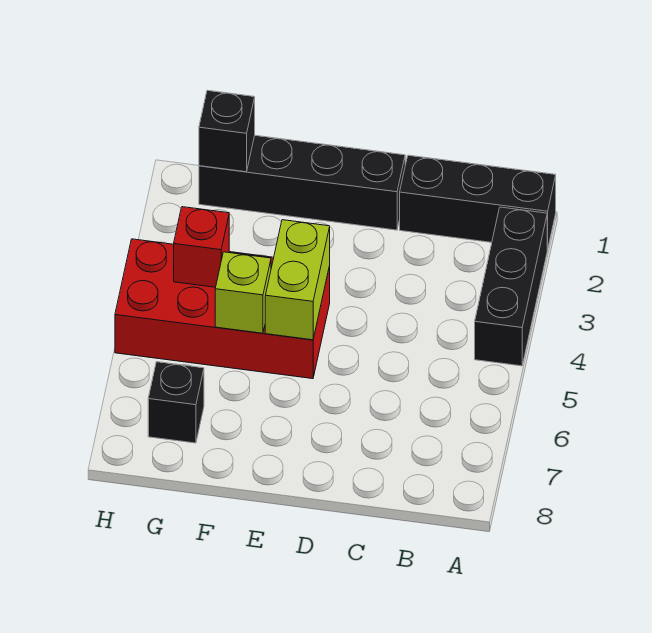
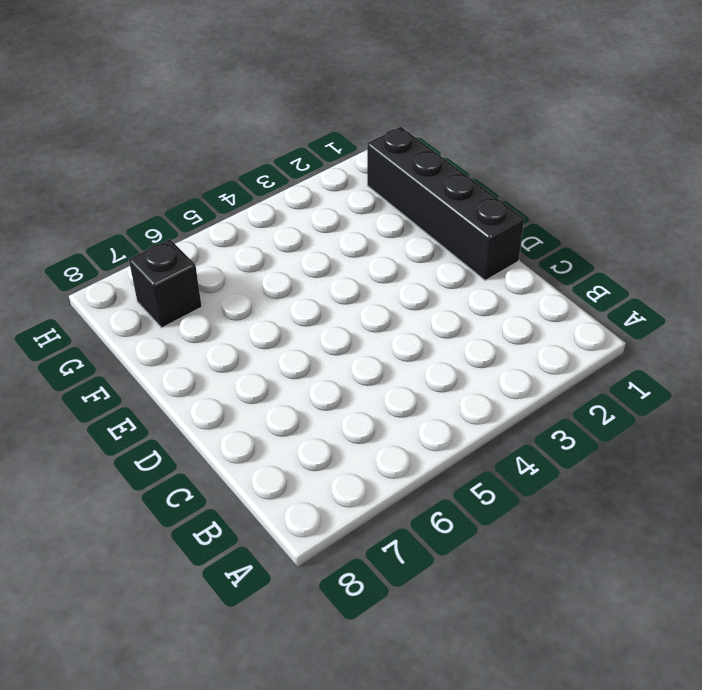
none -> black brick A1:C1 level 1
none -> black brick A2:A4 level 1

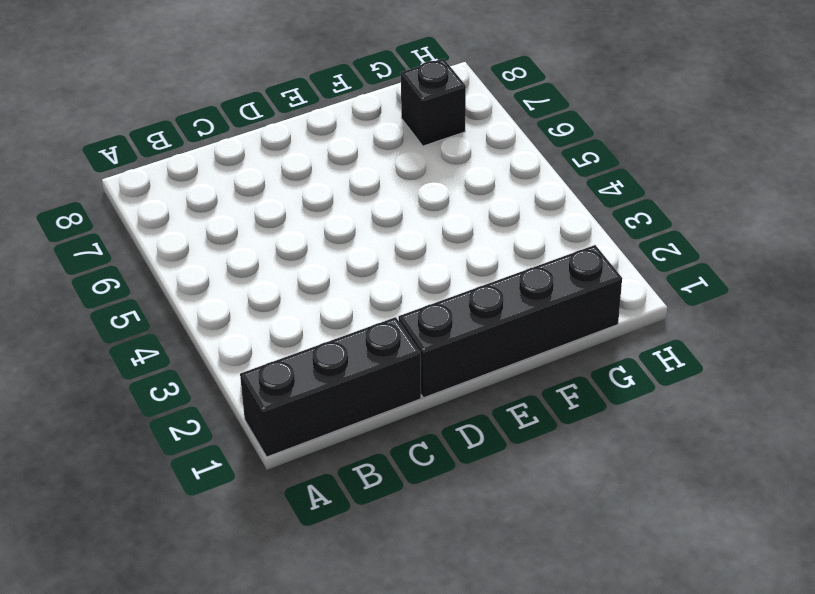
none -> black brick A2:A4 level 1
none -> red brick E4:H5 level 1

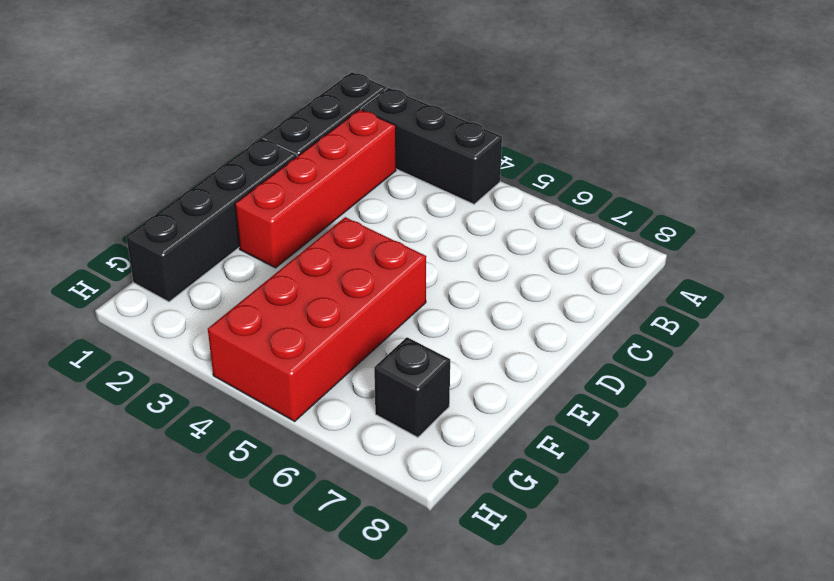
red brick B2:E2 level 1 -> none
none -> lime brick E4:E5 level 2
none -> lime brick F5 level 2

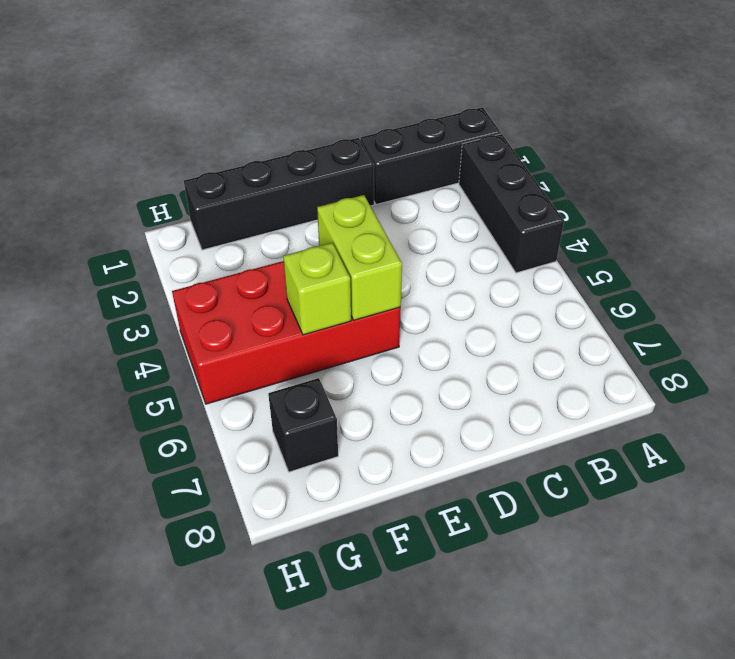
none -> black brick G1 level 2
none -> red brick G4 level 2

